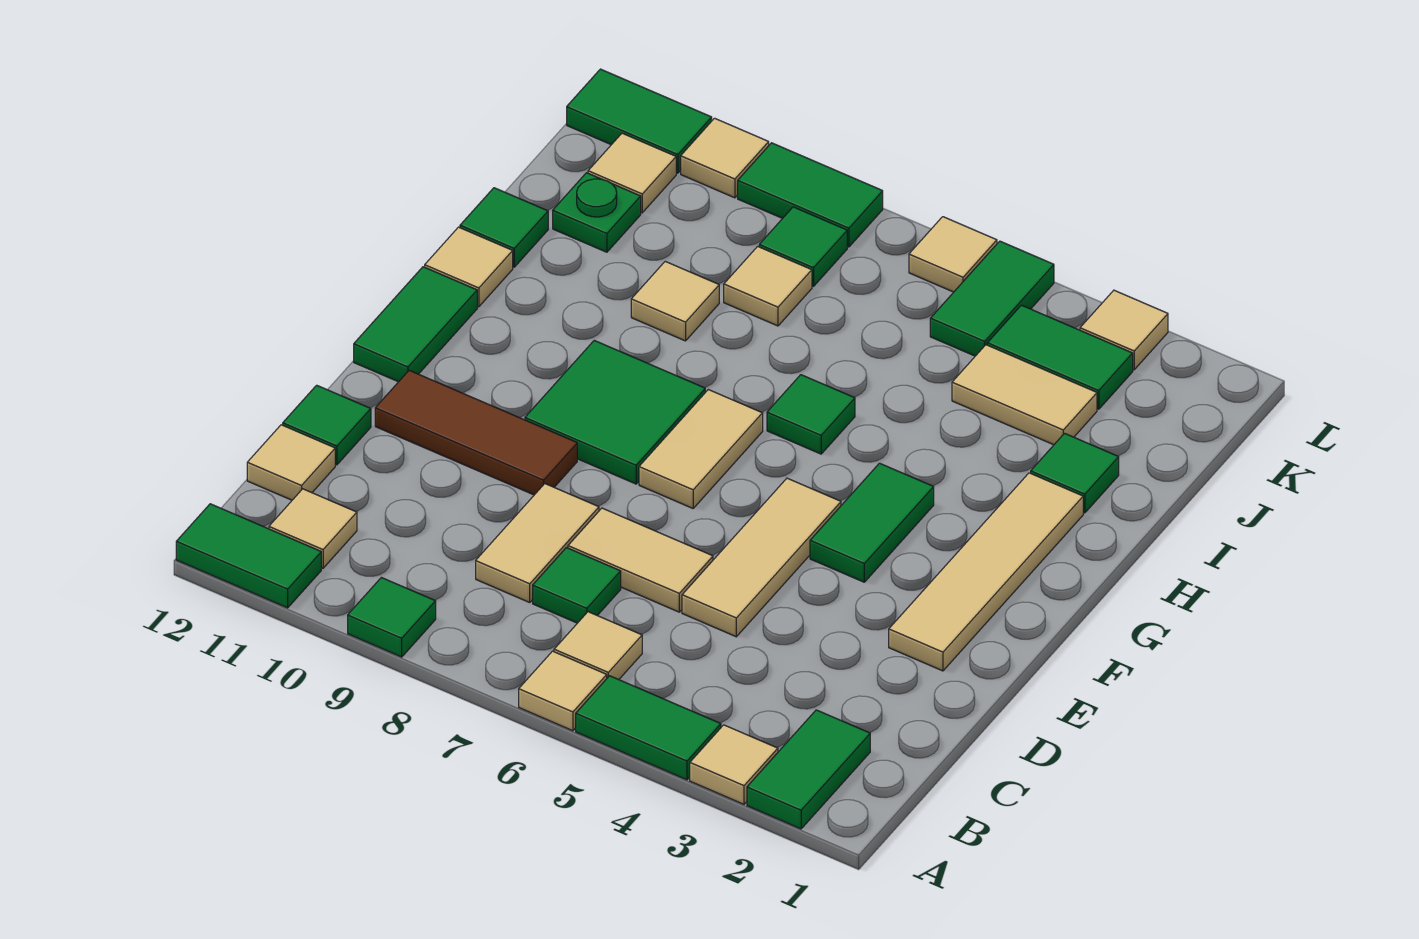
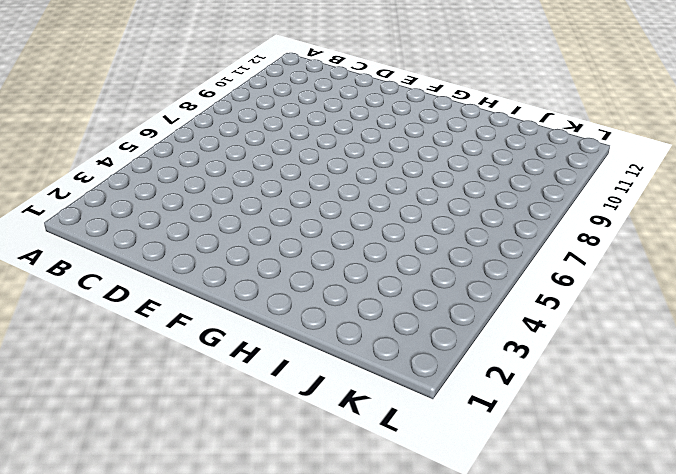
none -> green tile A2:B2 level 1
none -> tan tile A3 level 1
none -> green tile A4:A5 level 1
none -> tan tile A6 level 1

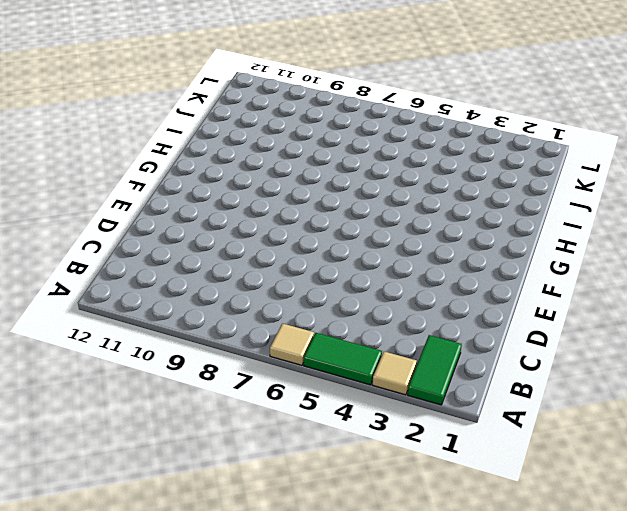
none -> green tile A9 level 1
none -> green tile A11:A12 level 1
none -> tan tile B6 level 1
none -> tan tile B11 level 1

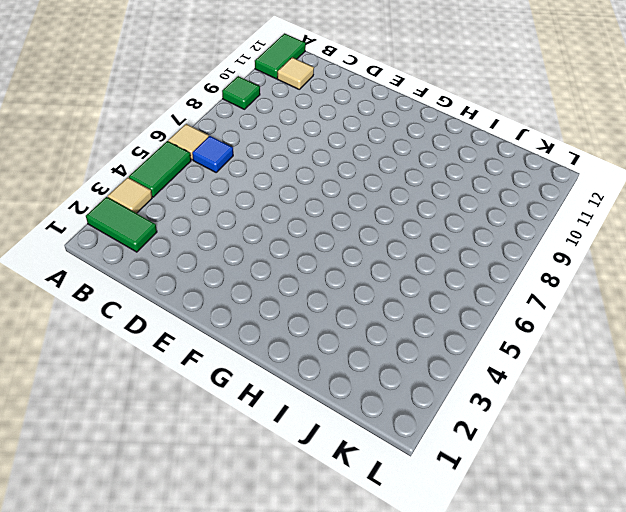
blue tile B6 level 1 -> tan tile B6 level 1
none -> green tile C7 level 1
none -> tan tile C8:D8 level 1
none -> tan tile C12 level 1
none -> tan tile D5:F5 level 1

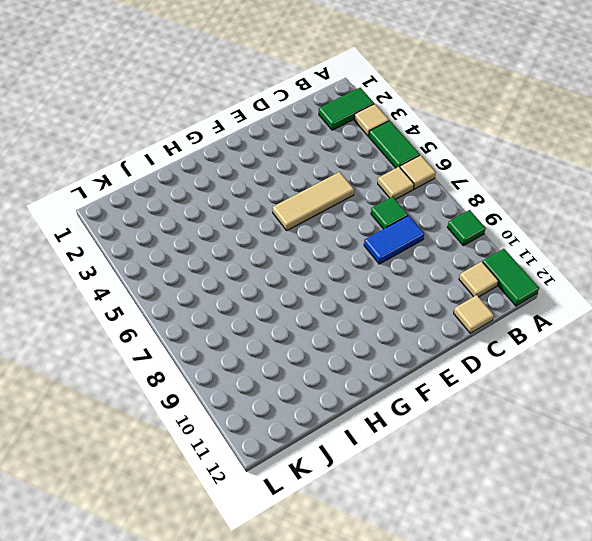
blue tile C8:D8 level 1 -> tan tile C8:D8 level 1
none -> tan tile D6:D7 level 1
none -> green tile D12 level 1
none -> tan tile E2:H2 level 1
none -> brown tile E9:E11 level 1

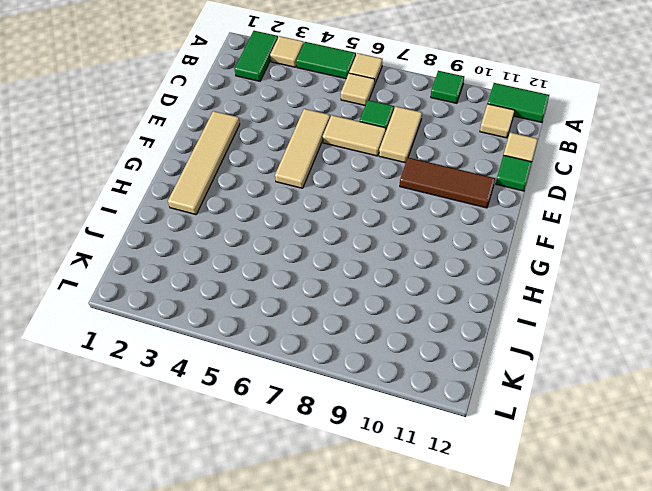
none -> green tile F4:G4 level 1
none -> tan tile F7:G7 level 1
none -> green tile F8:G9 level 1
none -> green tile F12:G12 level 1

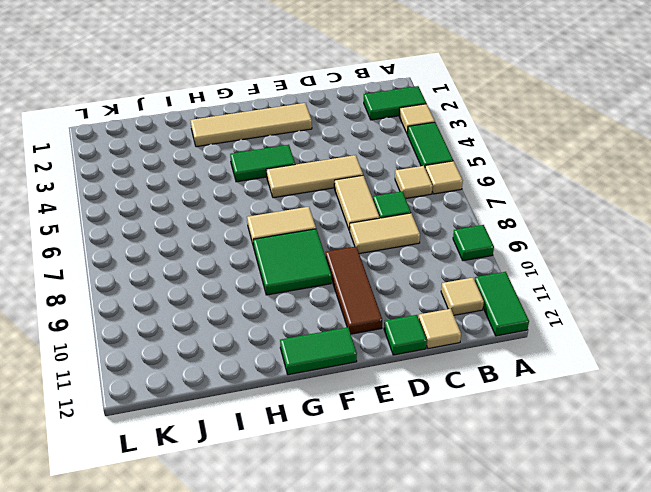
none -> green tile H6 level 1
none -> tan tile H12 level 1
none -> green tile I2 level 1
none -> tan tile I9 level 1

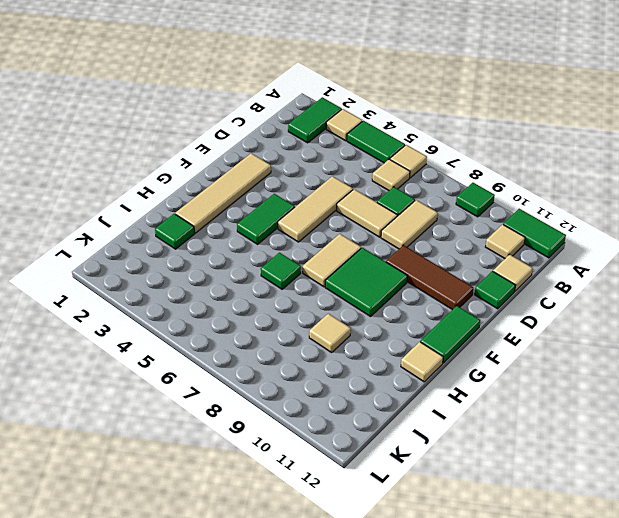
none -> green tile I12 level 1
none -> tan tile J3:J4 level 1
none -> tan tile J8 level 1
none -> green plate J11 level 1

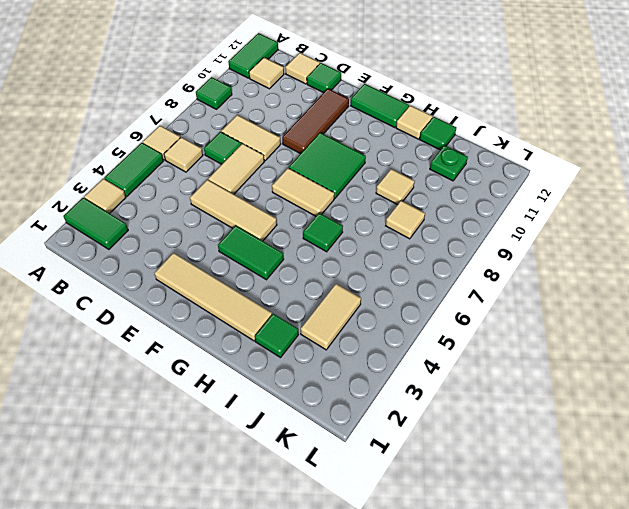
none -> green tile K3:K4 level 1
none -> green tile K5:L5 level 1
none -> green tile K8 level 1
none -> tan tile K11 level 1

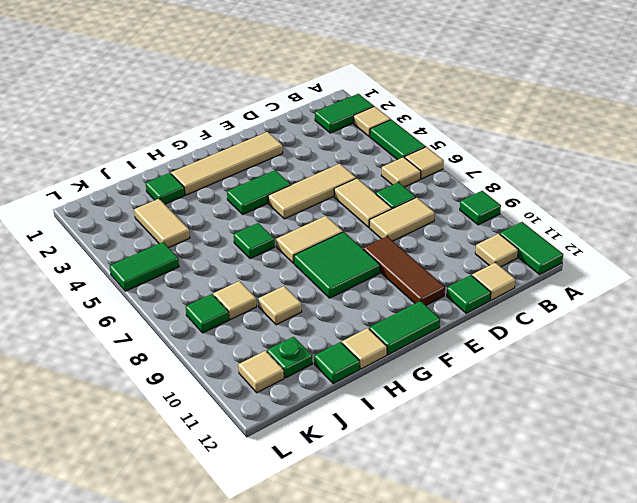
none -> green tile K3:K4 level 1
none -> tan tile L3 level 1
none -> tan tile L6 level 1
none -> green tile L8:L9 level 1

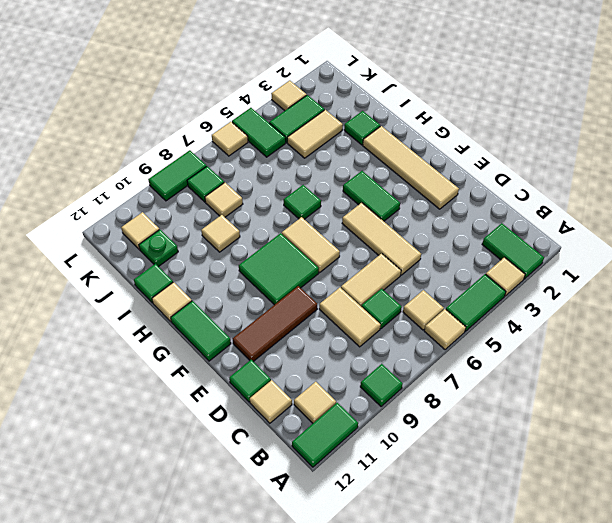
none -> tan tile L10 level 1
none -> green tile L11:L12 level 1

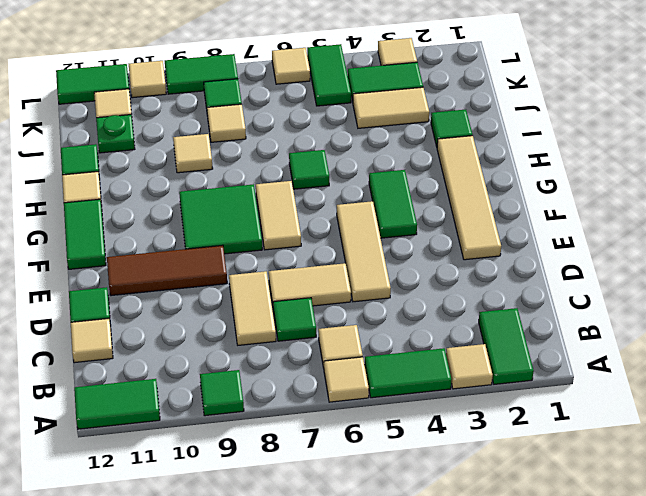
none -> tan tile B11 level 1

